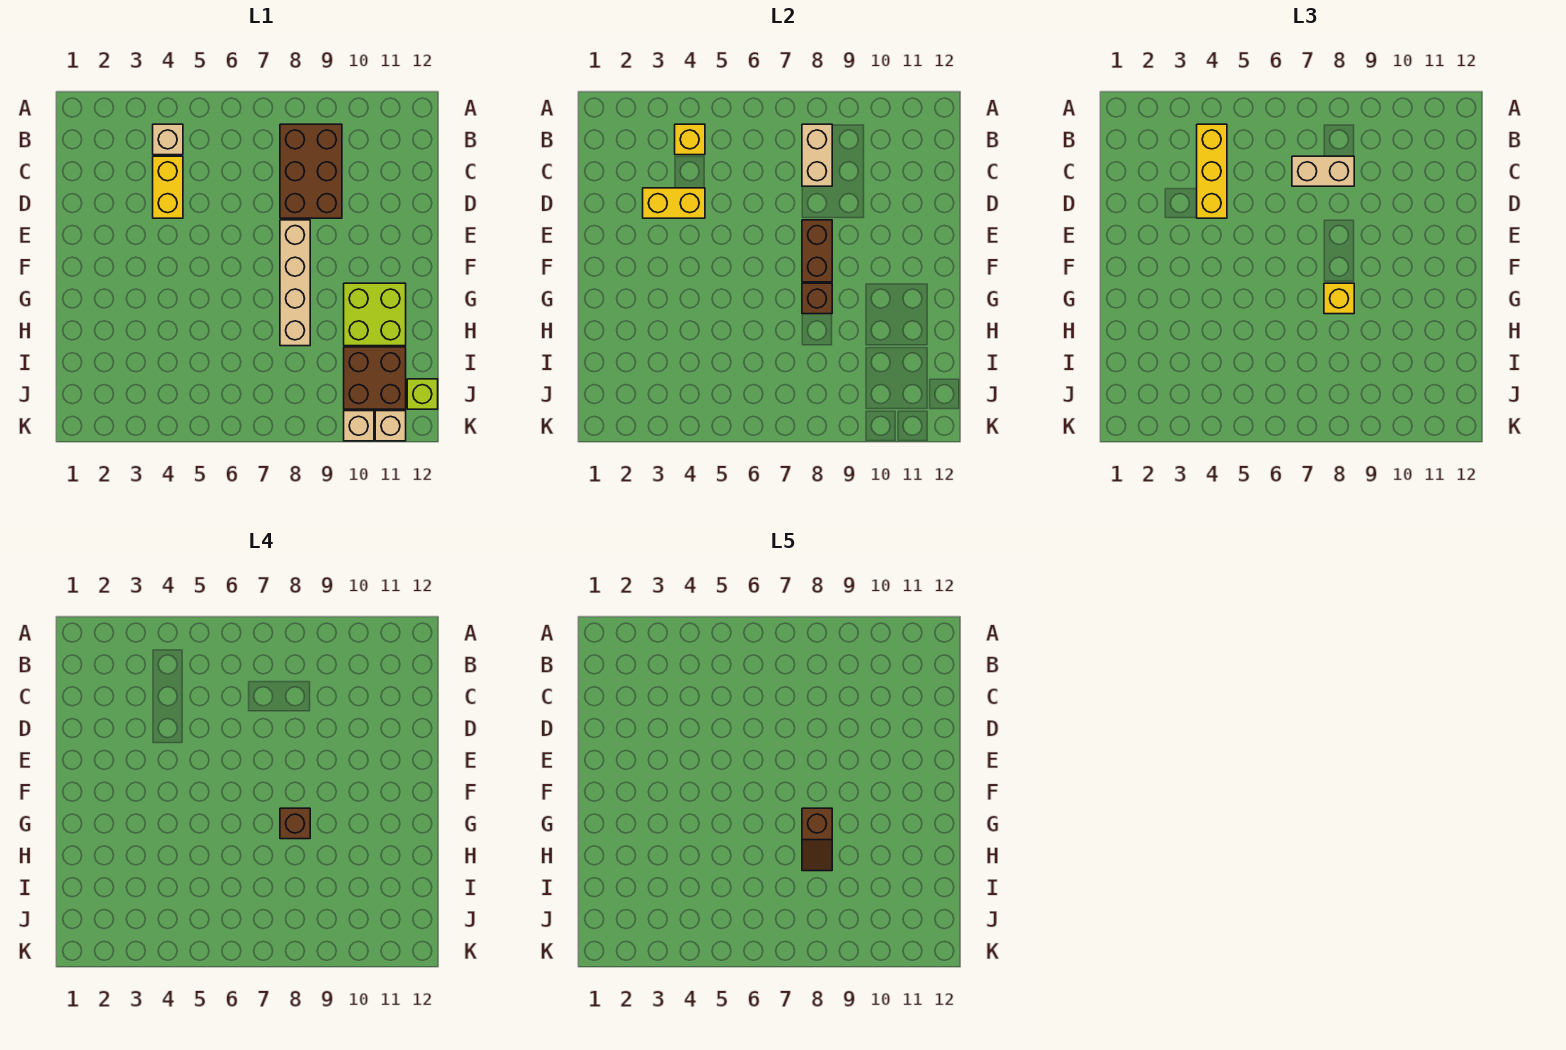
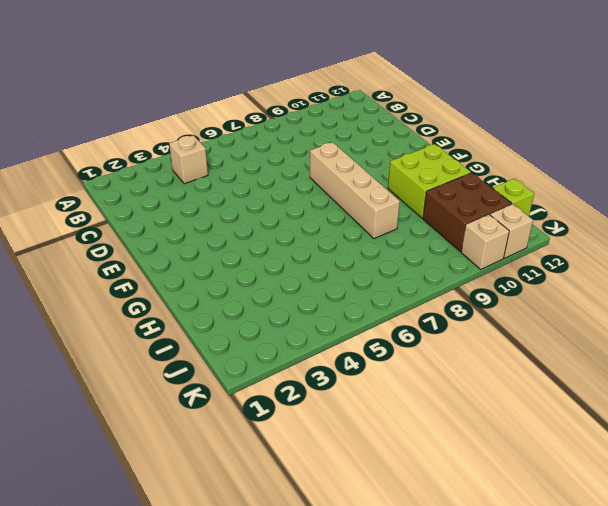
none -> brown brick B8:D9 level 1
none -> yellow brick C4:D4 level 1
none -> yellow brick B4 level 2

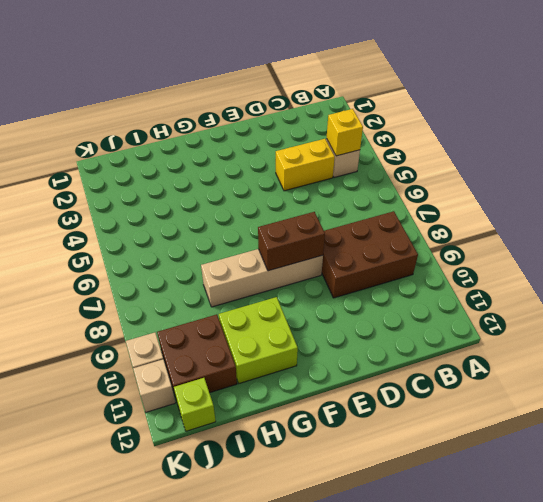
none -> tan brick B8:C8 level 2
none -> yellow brick D3:D4 level 2
none -> brown brick G8 level 2

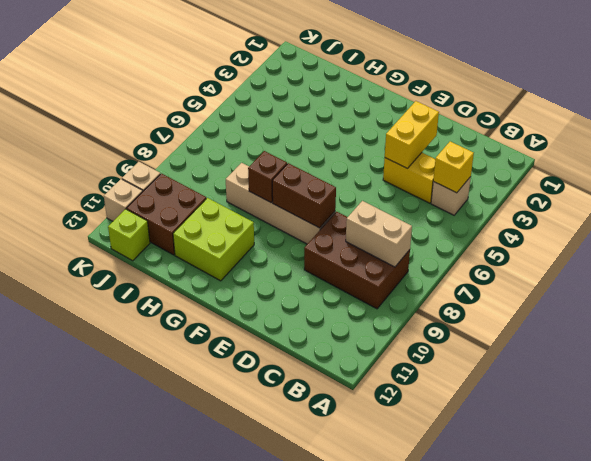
none -> yellow brick B4:D4 level 3
none -> tan brick C7:C8 level 3
none -> yellow brick G8 level 3

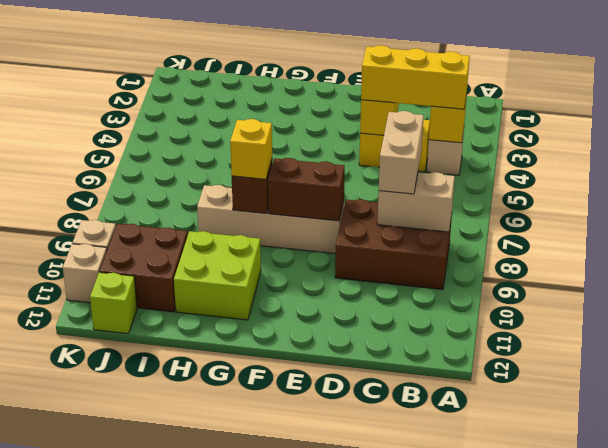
none -> brown brick G8 level 4
none -> brown slope G8:H8 level 5 top G

